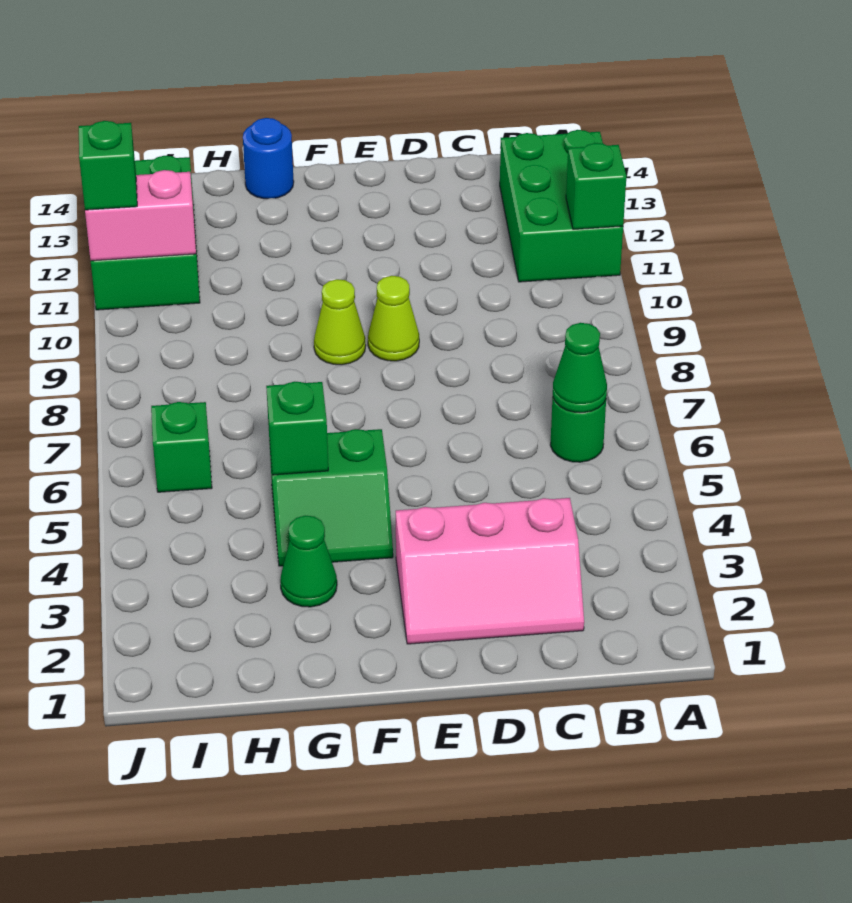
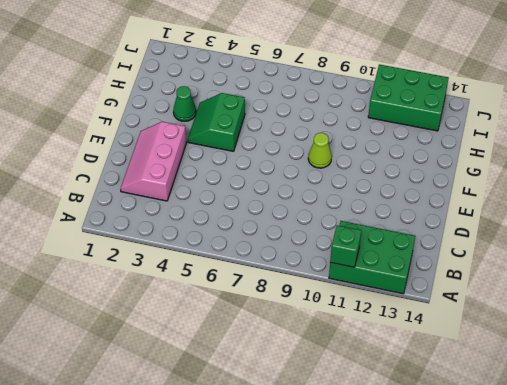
none -> green round brick B6 level 1
none -> lime cone E9 level 1
none -> blue round brick G14 level 1

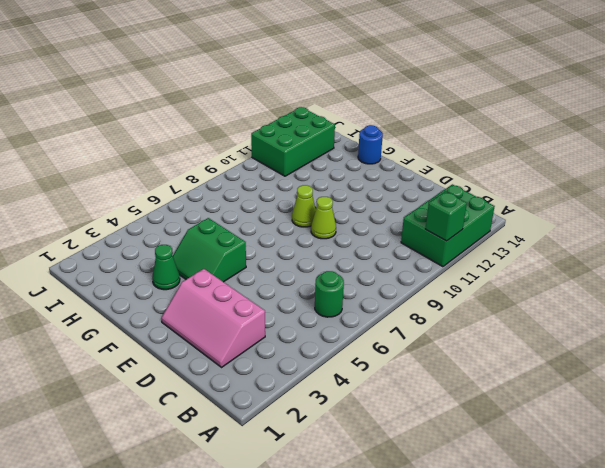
none -> green brick I6 level 1
none -> green cone B6 level 2
none -> green brick G5 level 2

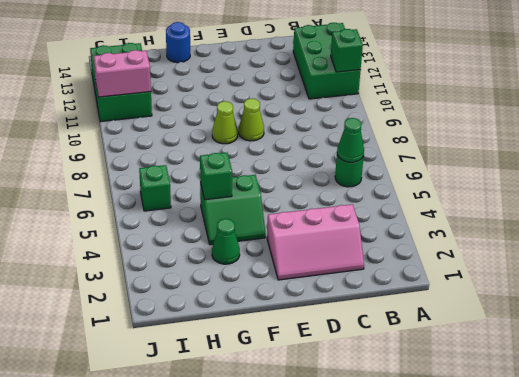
none -> green brick J11 level 3

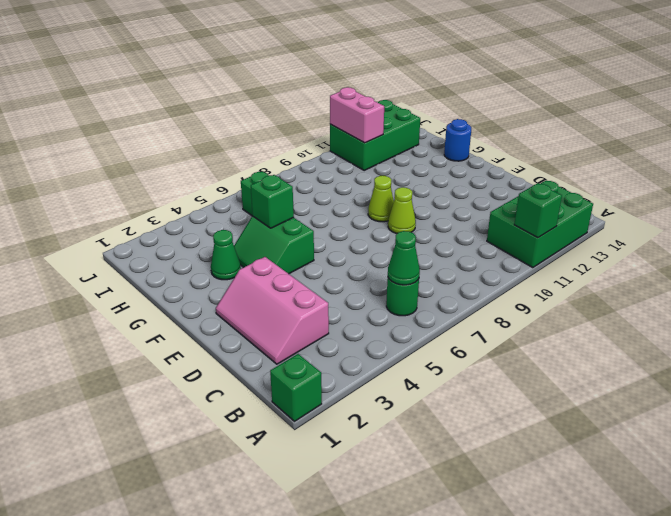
green brick A1 level 1 -> green brick J11 level 3

